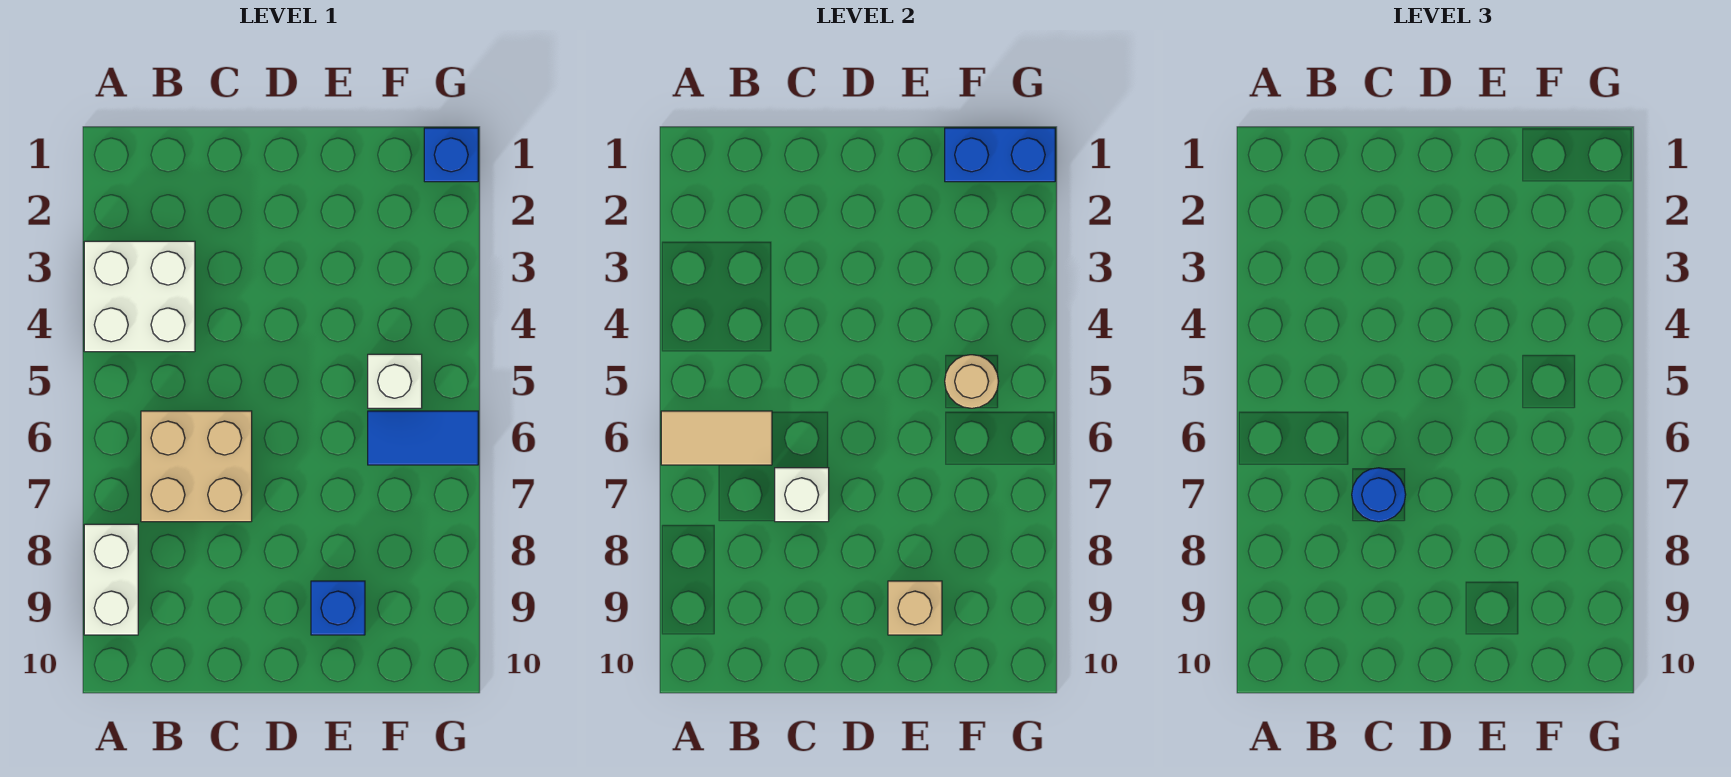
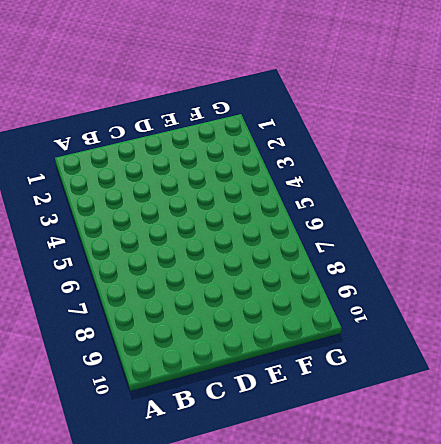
none -> white brick A3:B4 level 1
none -> white brick A8:A9 level 1
none -> tan brick B6:C7 level 1

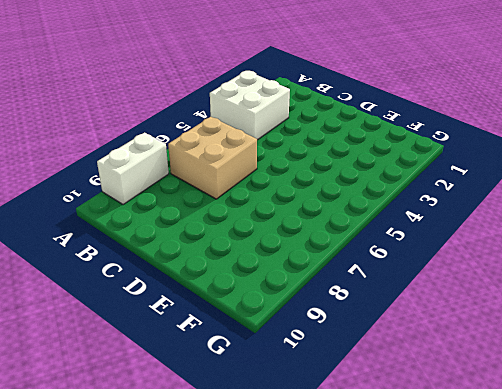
none -> blue brick E9 level 1
none -> white brick F5 level 1
none -> blue tile F6:G6 level 1

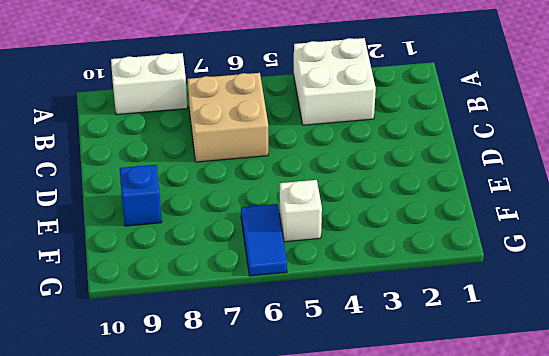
none -> blue brick G1 level 1
none -> tan tile A6:B6 level 2
none -> white brick C7 level 2

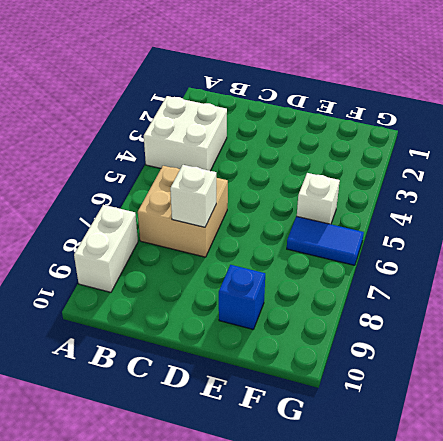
none -> blue brick G1 level 1
none -> tan tile A6:B6 level 2
none -> tan brick E9 level 2

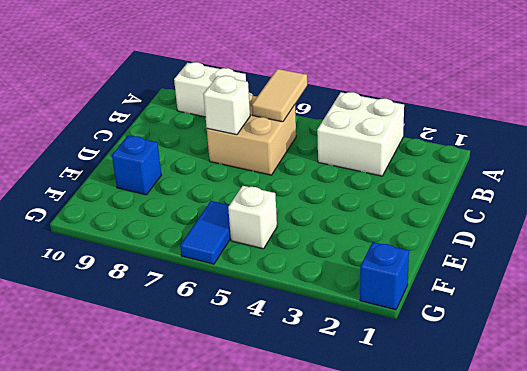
none -> tan brick E9 level 2
none -> blue brick F1:G1 level 2
none -> tan round brick F5 level 2

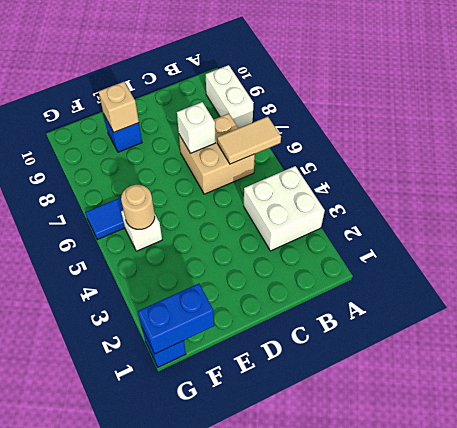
none -> blue round brick C7 level 3

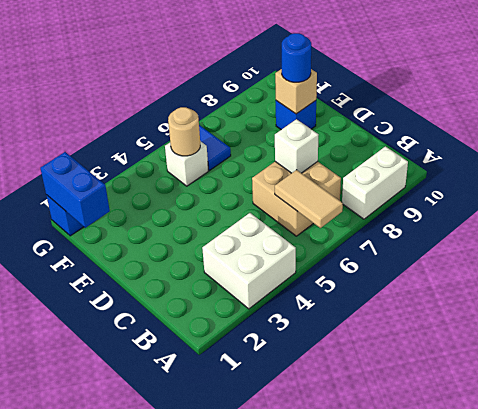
blue round brick E9 level 3 -> blue round brick C7 level 3

